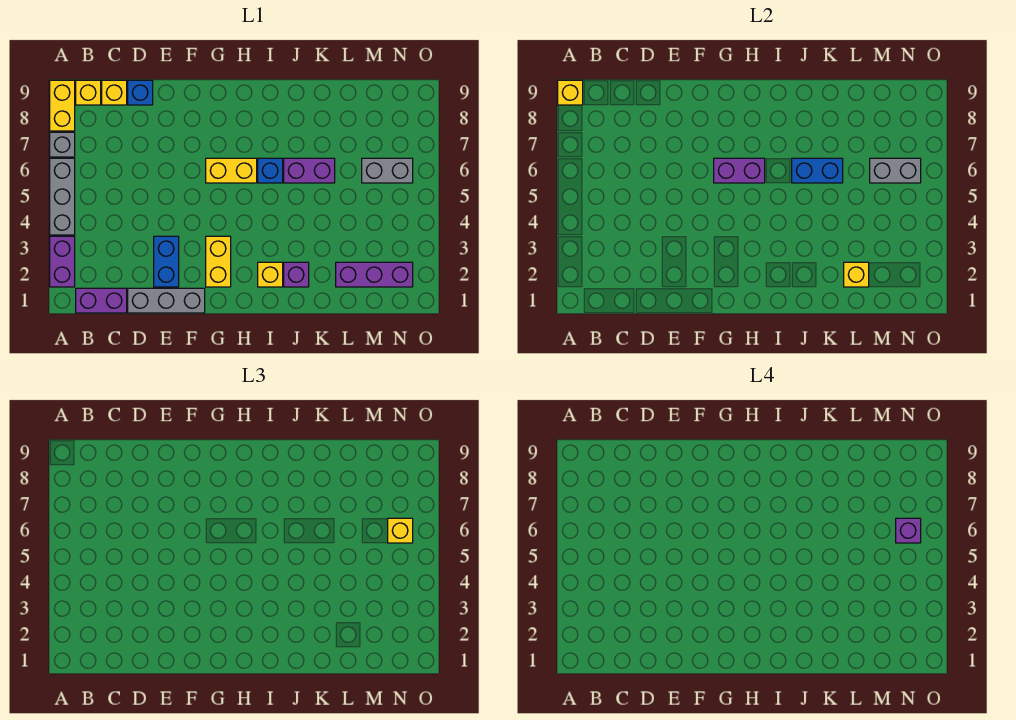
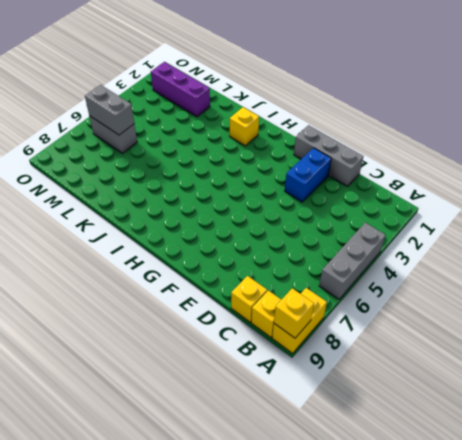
none -> purple brick A2:A3 level 1
none -> grey brick A7 level 1
none -> purple brick B1:C1 level 1

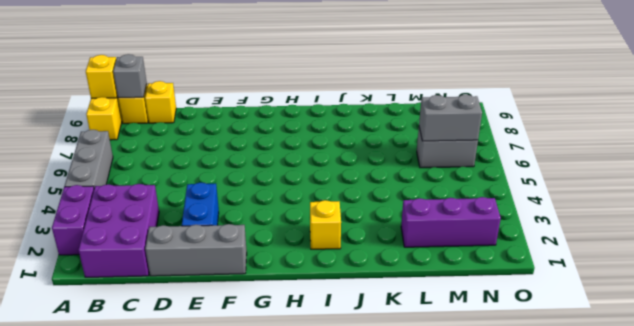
purple brick B1:C3 level 1 -> purple brick B1:C1 level 1
grey brick B9 level 2 -> grey brick A7 level 1
none -> blue brick D9 level 1
none -> yellow brick G2:G3 level 1
none -> yellow brick G6:H6 level 1

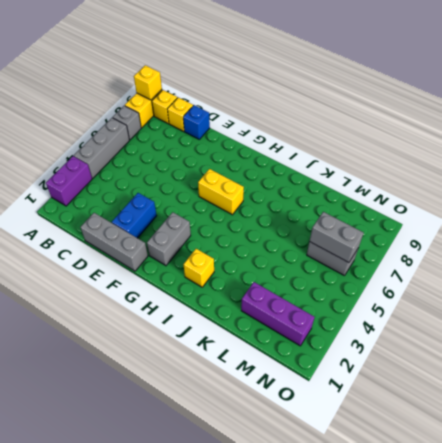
grey brick G2:G3 level 1 -> yellow brick G2:G3 level 1
none -> purple brick B1:C1 level 1
none -> blue brick I6 level 1
none -> purple brick J2 level 1

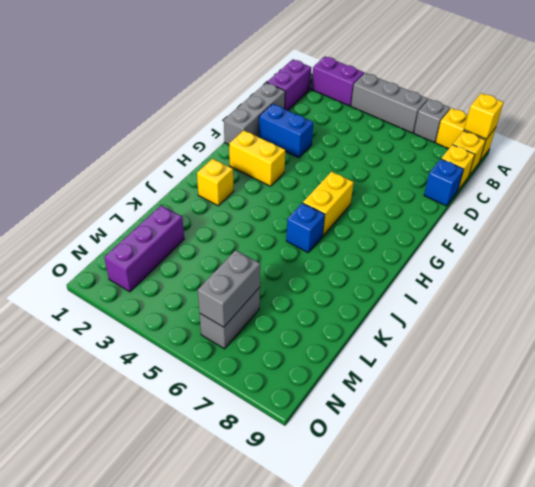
none -> purple brick J2 level 1
none -> purple brick J6:K6 level 1
none -> purple brick G6:H6 level 2

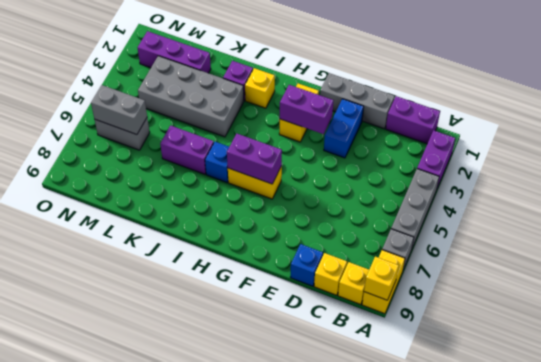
purple brick F3:G3 level 2 -> none
grey brick J3:M4 level 1 -> none
none -> blue brick J6:K6 level 2
none -> yellow brick L2 level 2
none -> yellow brick N6 level 3

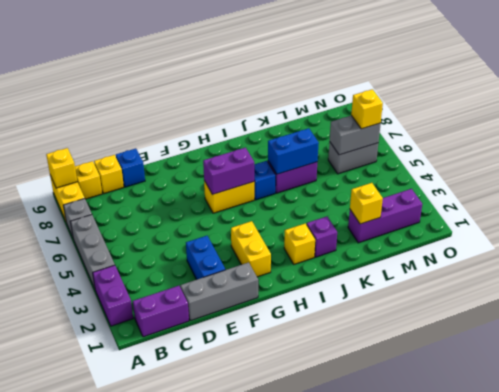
none -> purple brick N6 level 4

